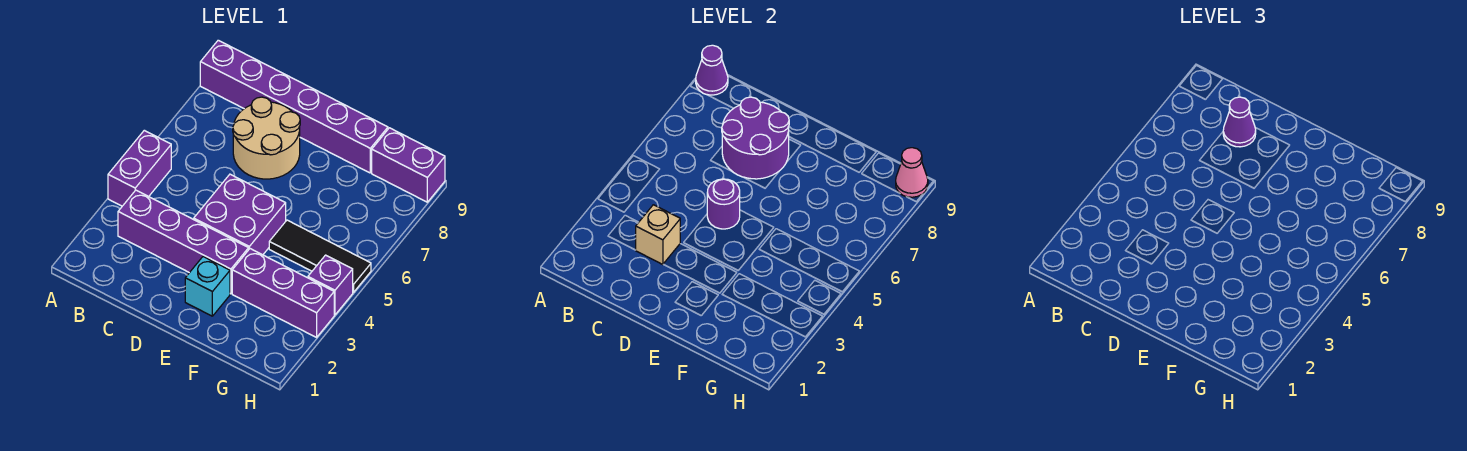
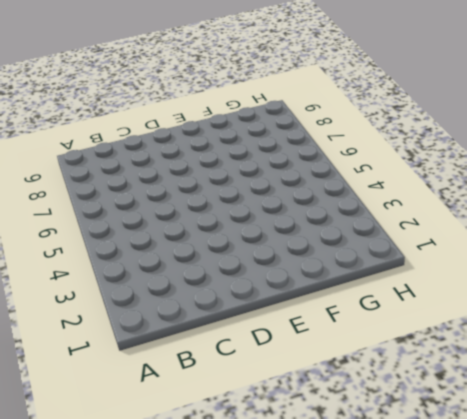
none -> purple brick A4:A5 level 1
none -> purple brick A9:F9 level 1
none -> purple brick B3:E3 level 1

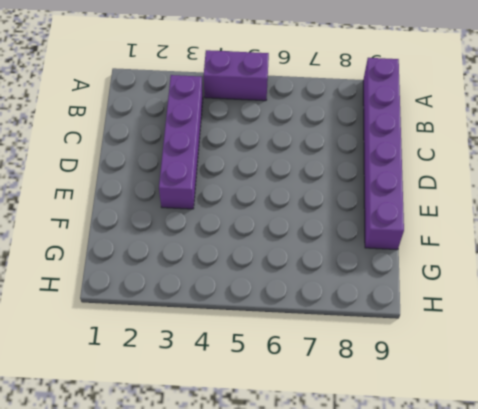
none -> tan round brick C7:D8 level 1
none -> purple brick D4:E5 level 1
none -> cyan brick E2 level 1

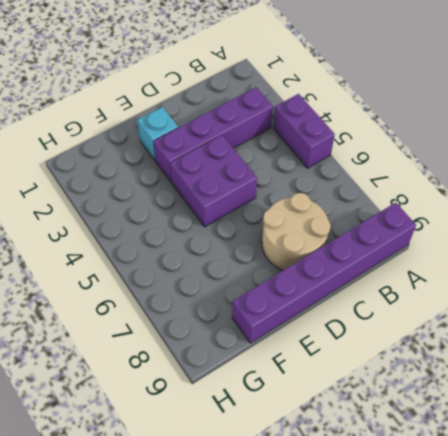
none -> purple brick F3:H3 level 1
none -> black tile F5:H5 level 1
none -> purple brick G9:H9 level 1

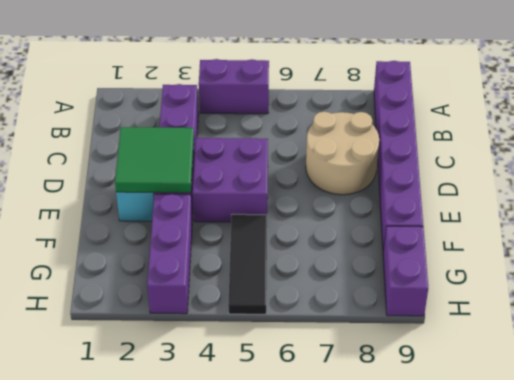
green tile D2:E3 level 2 -> none
none -> purple brick H4 level 1
none -> purple cone A9 level 2
none -> tan brick C3 level 2

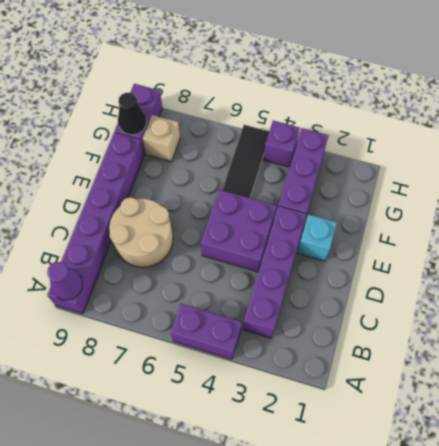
tan brick G8 level 1 -> tan brick C3 level 2
black cone G9 level 2 -> none
none -> purple round brick C7:D8 level 2
none -> purple round brick D5 level 2
none -> pink cone H9 level 2

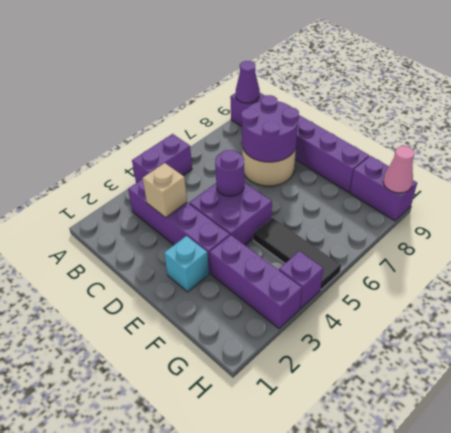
none -> purple cone C8 level 3

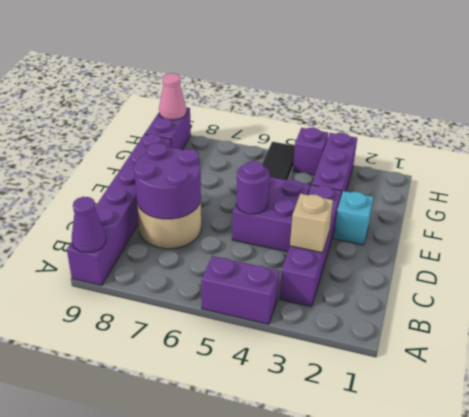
none -> purple cone C8 level 3

